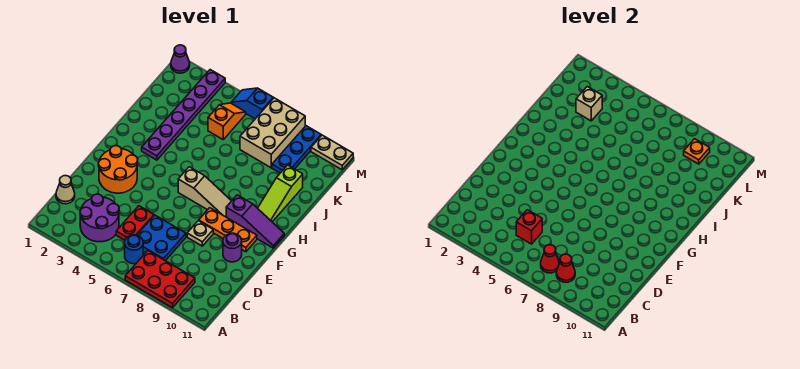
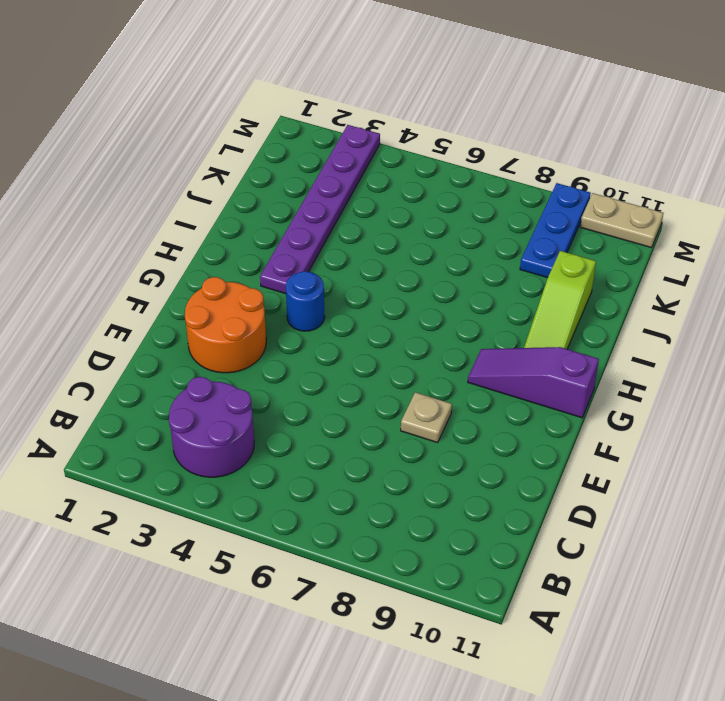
blue round brick G4 level 1 -> blue round brick B6 level 1
purple slope G9:G11 level 1 top 11 -> purple slope G9:G11 level 1 top 9
none -> red plate A7:B9 level 1
none -> tan cone C1 level 1
none -> red plate C5:D5 level 1

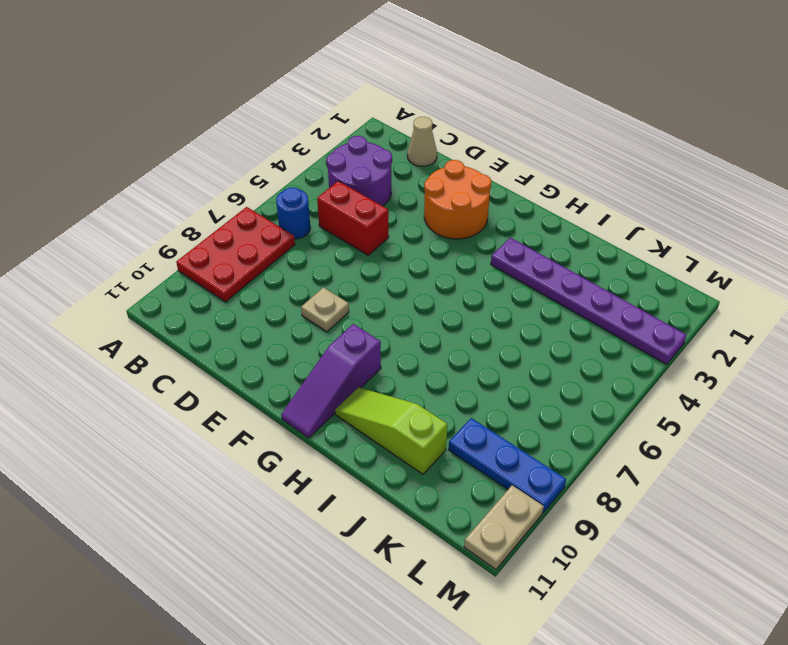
red brick C5:D5 level 1 -> red plate C5:D5 level 1
none -> blue plate C6:D7 level 1
none -> purple round brick E10 level 1
none -> orange plate F8:F10 level 1

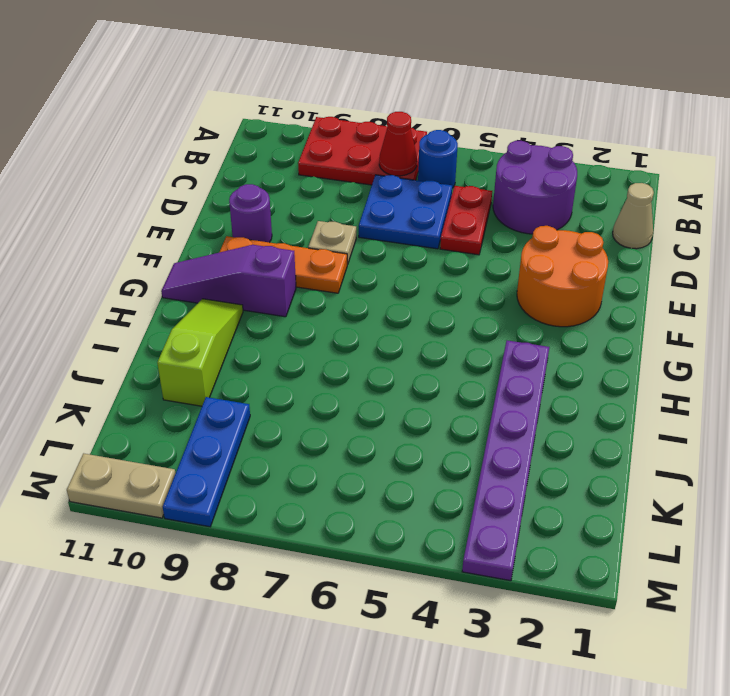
none -> tan slope G6:G8 level 1 top 6
none -> orange slope K5:L5 level 1 top K
none -> tan brick K7:M8 level 1

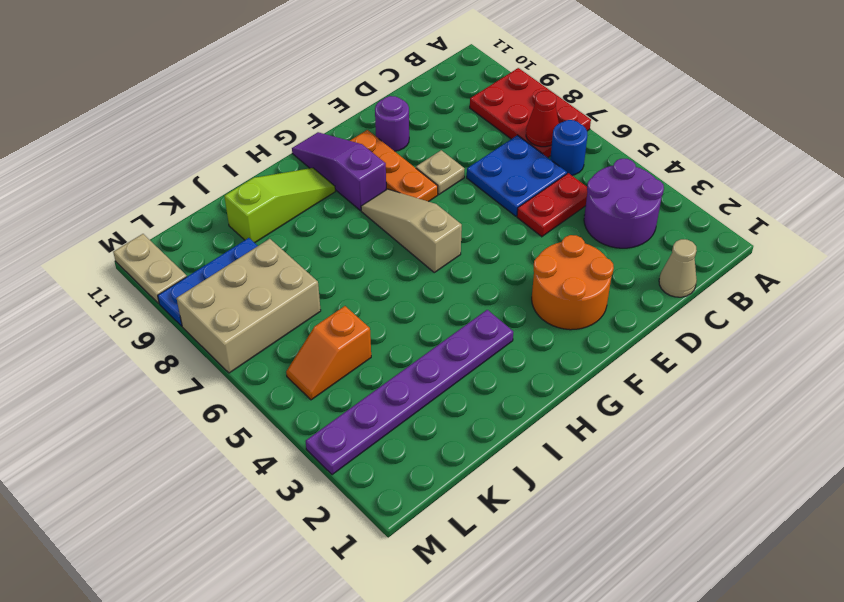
none -> purple cone M1 level 1
none -> blue slope M5:M6 level 1 top 6
none -> red cone B8 level 2

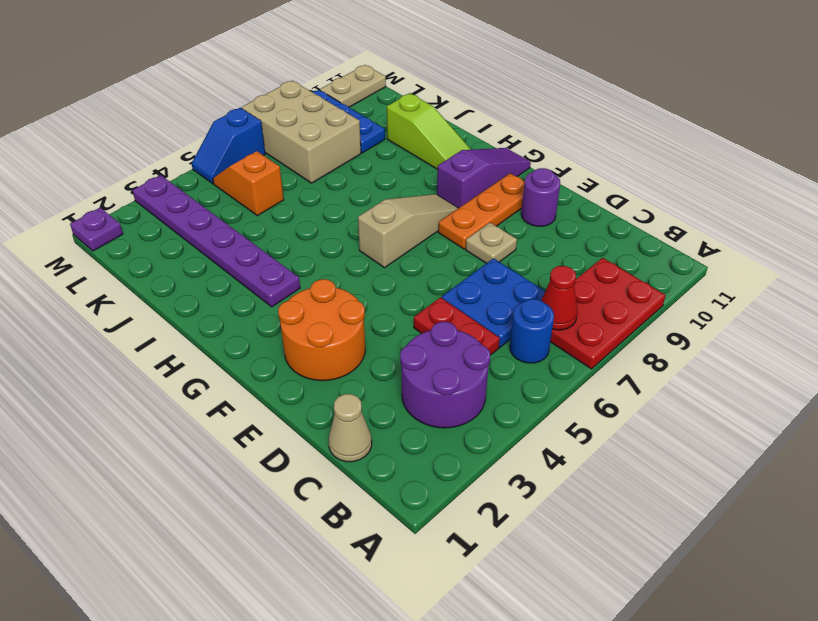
purple plate M1 level 1 -> purple cone M1 level 1
none -> red cone B8 level 2
none -> red brick C5 level 2
none -> tan brick K3 level 2

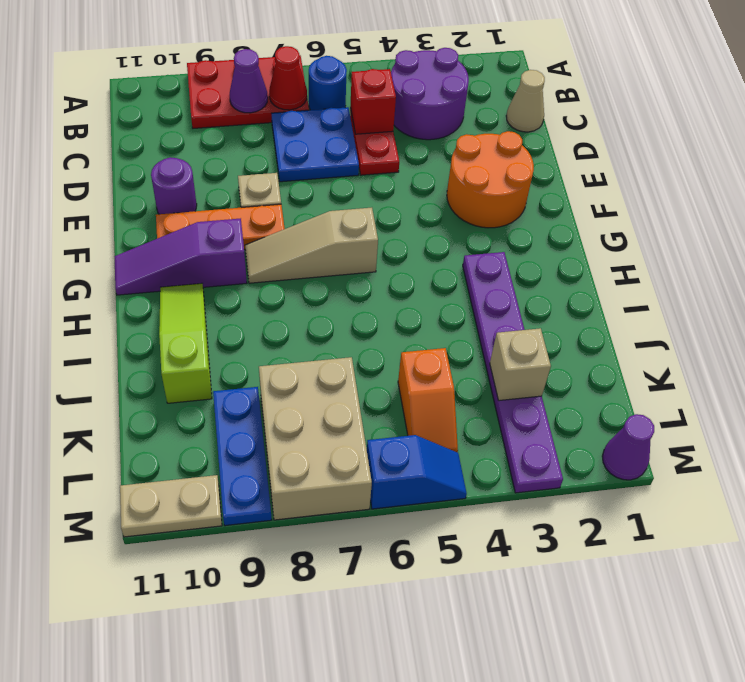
purple cone B8 level 2 -> red cone B8 level 2
none -> orange plate L9 level 2

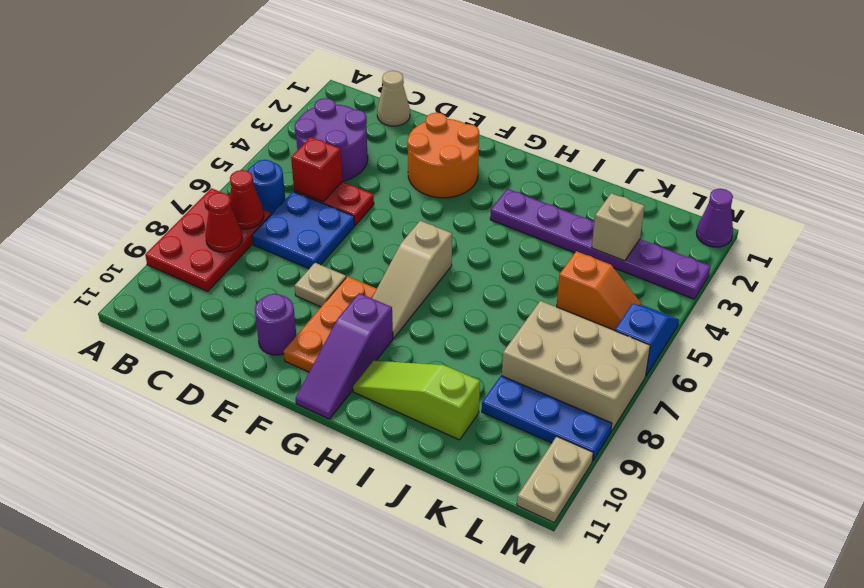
none -> orange plate L9 level 2

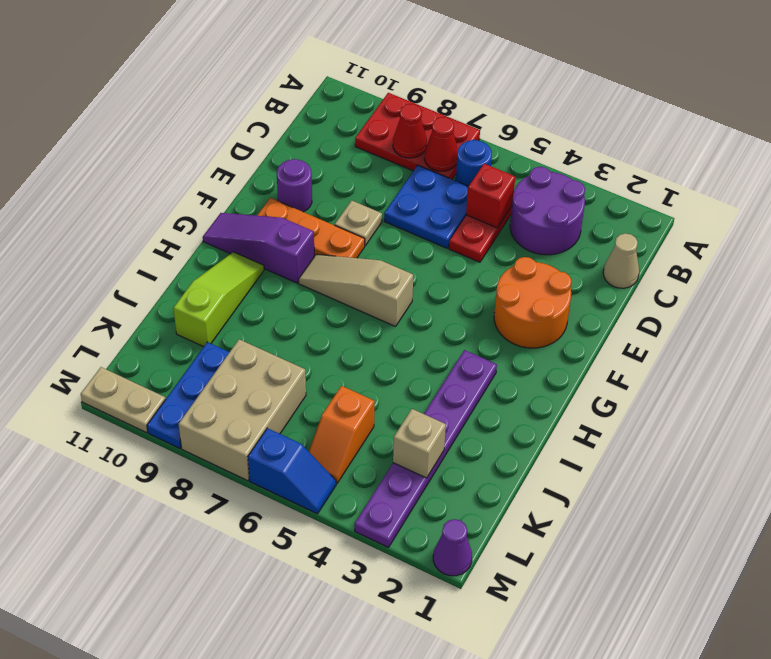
none -> orange plate L9 level 2

